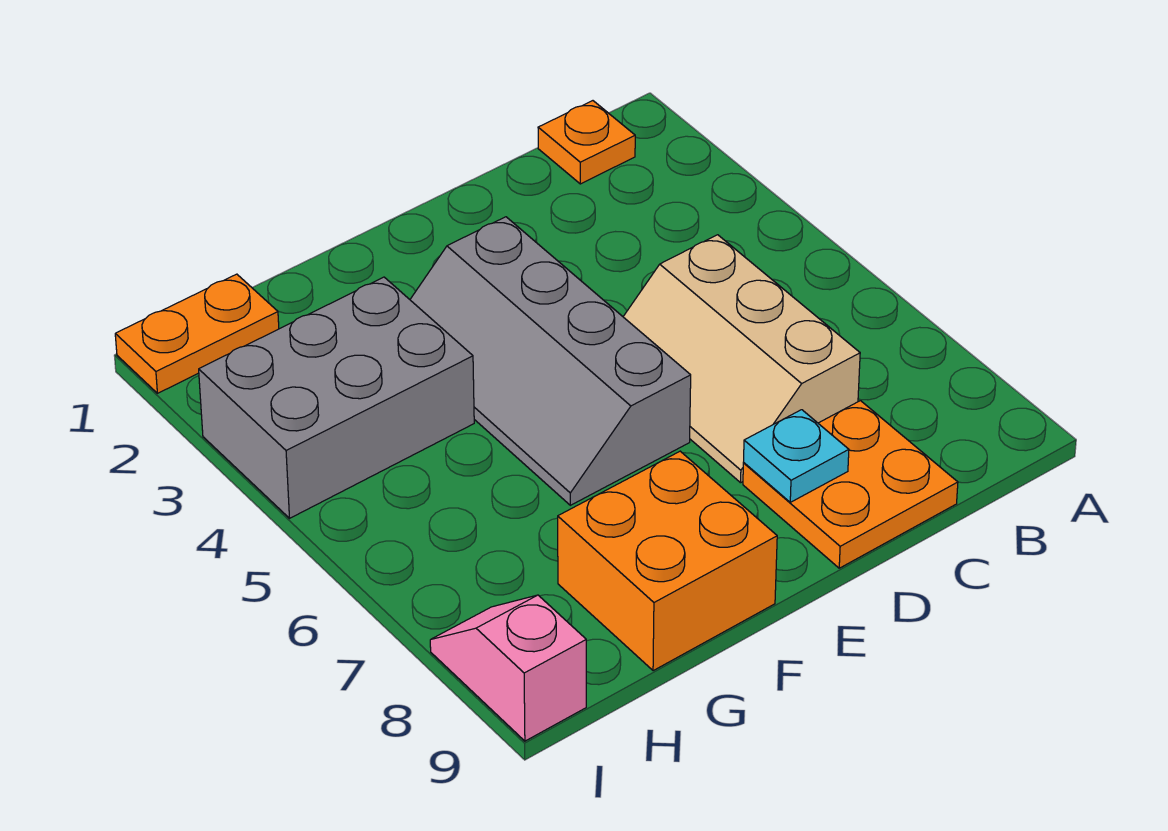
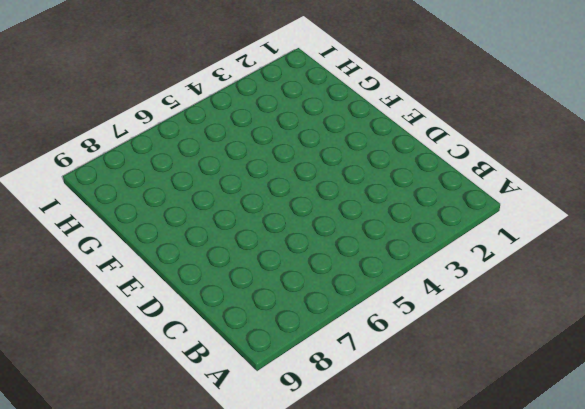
none -> orange plate B1 level 1
none -> tan slope C5:D7 level 1 top C

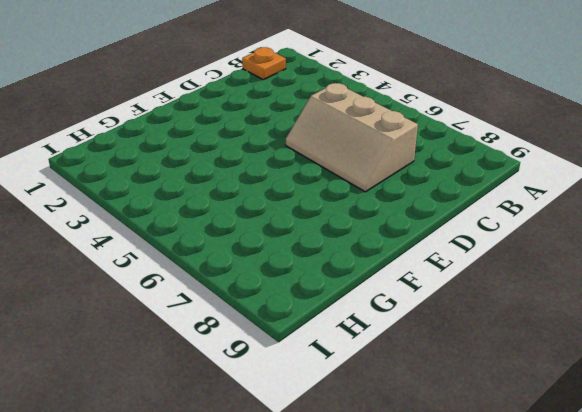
none -> orange plate C8:D9 level 1
none -> grey slope E3:F6 level 1 top E

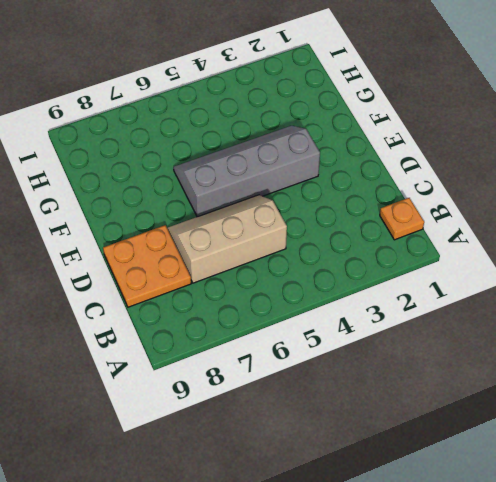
none -> orange brick F8:G9 level 1
none -> grey brick G3:I4 level 1

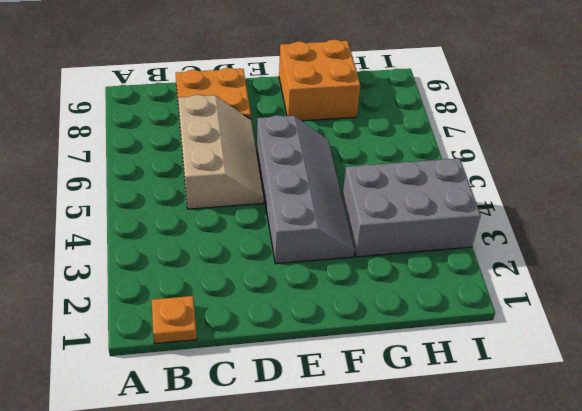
none -> orange plate H1:I1 level 1
none -> pink slope I8:I9 level 1 top 9

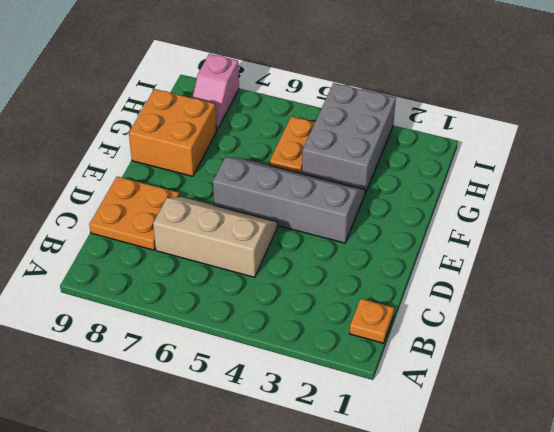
orange plate G5:H5 level 1 -> orange plate H1:I1 level 1
pink slope H8:I8 level 1 top I -> pink slope I8:I9 level 1 top 9
none -> cyan plate D8 level 2

